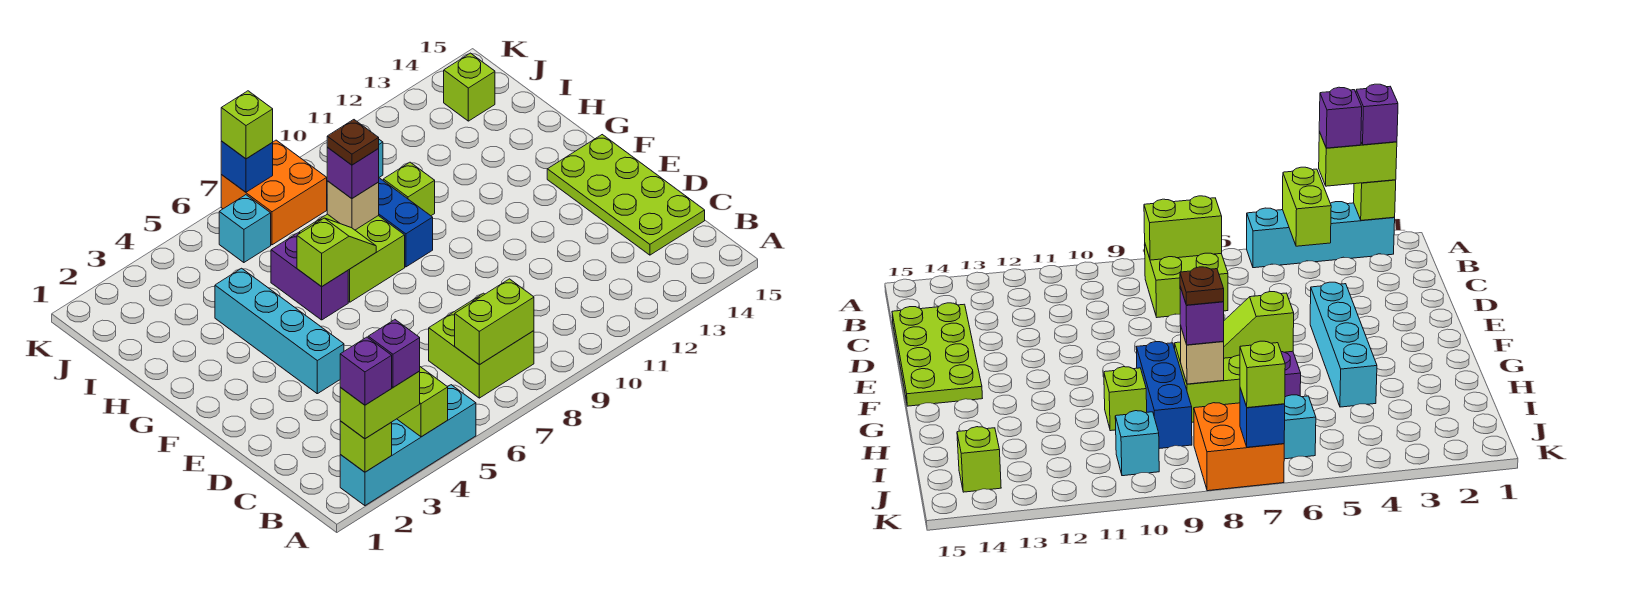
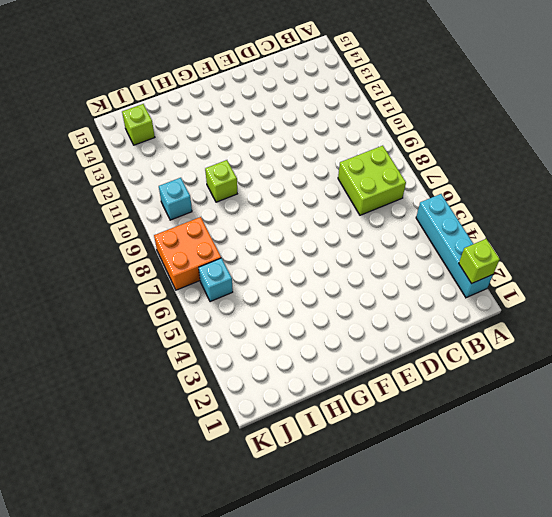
none -> lime plate C14:F15 level 1
none -> cyan brick E4:H4 level 1
none -> purple brick G6:H6 level 1

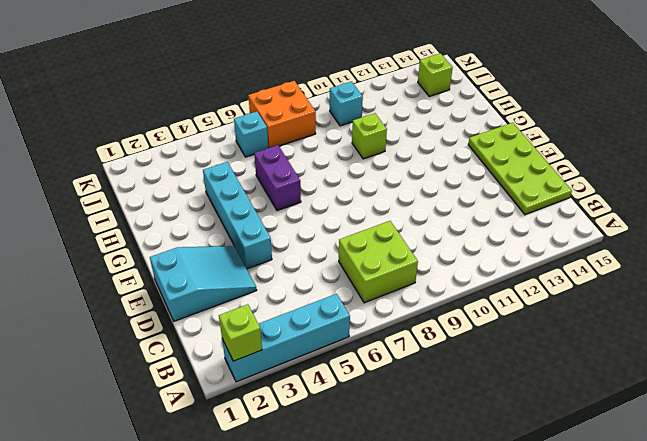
cyan slope D1:E3 level 1 top 1 -> none
none -> lime brick G7:H8 level 1
none -> blue brick G9:I9 level 1
none -> lime brick A4:B4 level 2

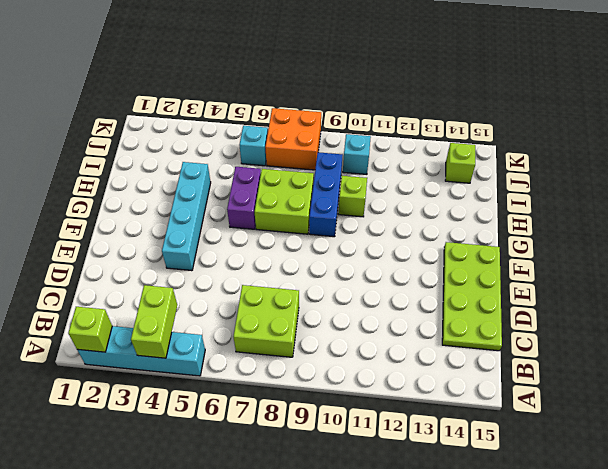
none -> lime brick B7:B8 level 2
none -> lime slope G6:G7 level 2 top 6
none -> tan brick H8 level 2

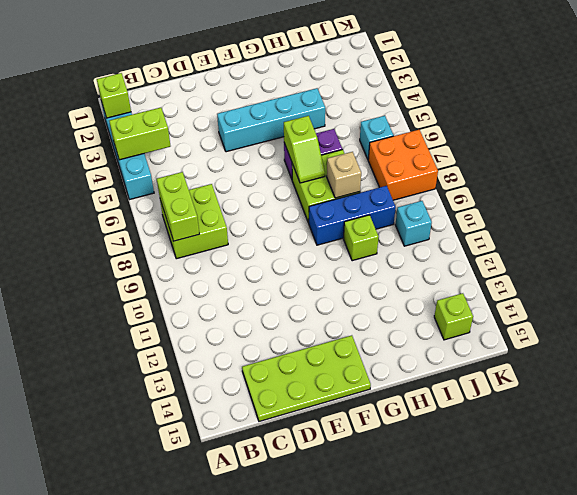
none -> blue brick K7 level 2
none -> lime brick A2:A3 level 3
none -> purple brick H8 level 3

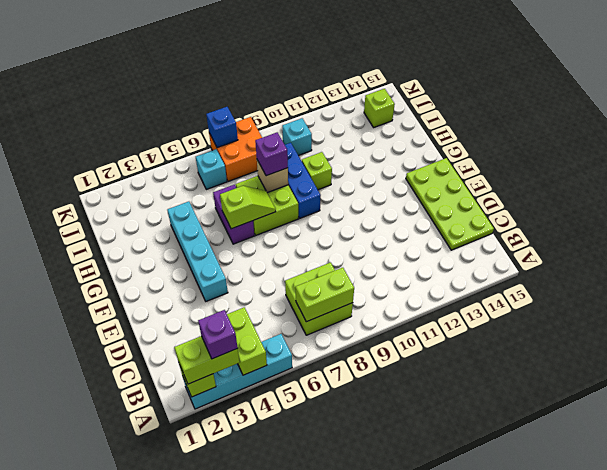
none -> lime brick K7 level 3
none -> purple brick A2 level 4
none -> brown plate H8 level 4

